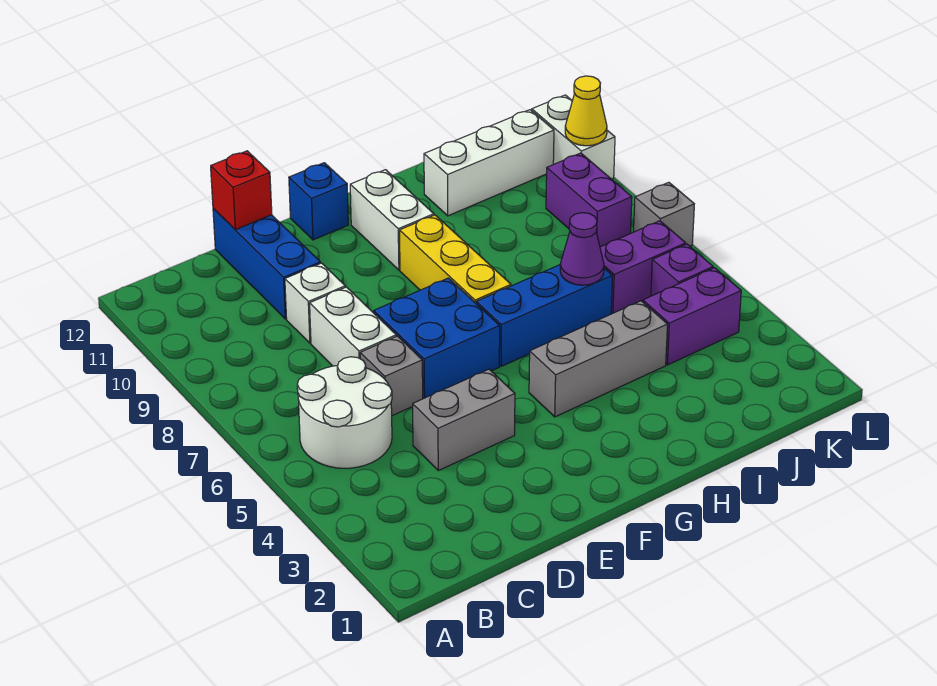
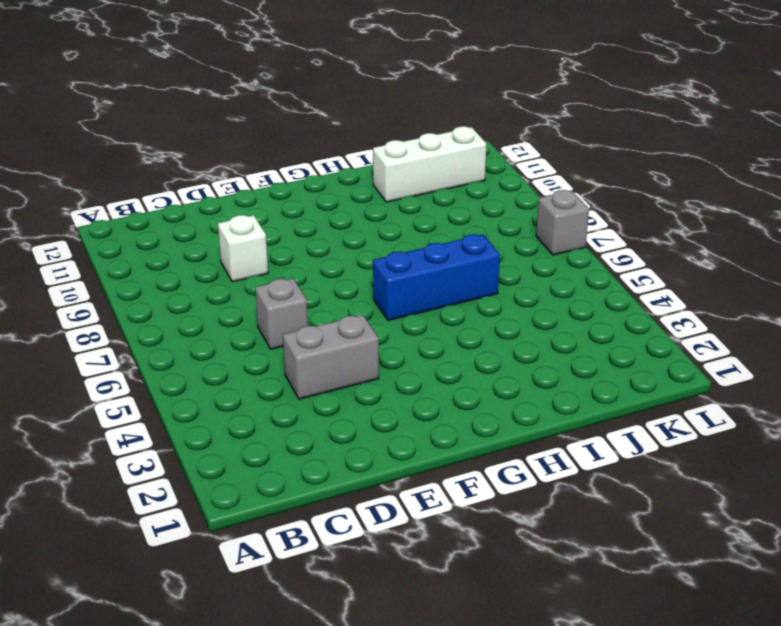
none -> white round brick B5:C6 level 1
none -> white brick D7:D8 level 1
none -> blue brick D10:D12 level 1

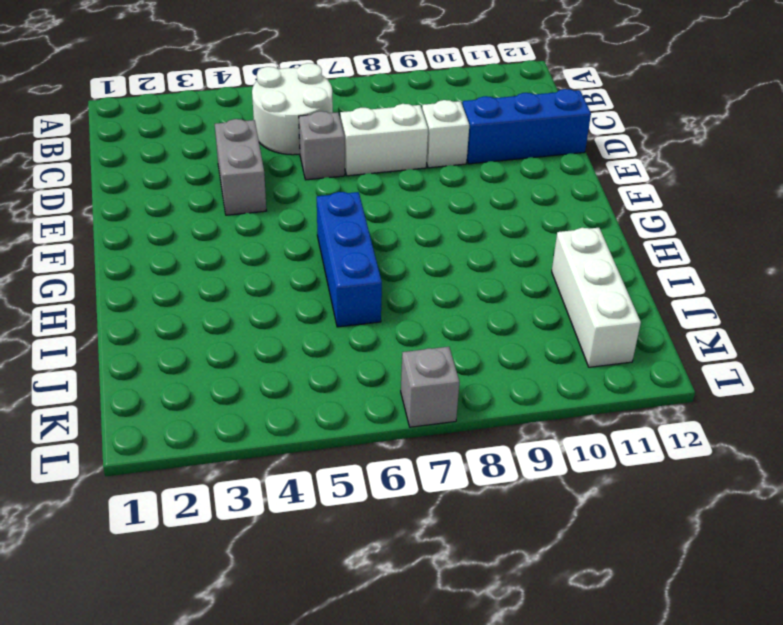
none -> blue brick E6:F7 level 1
none -> blue brick F12 level 1
none -> grey brick G4:I4 level 1

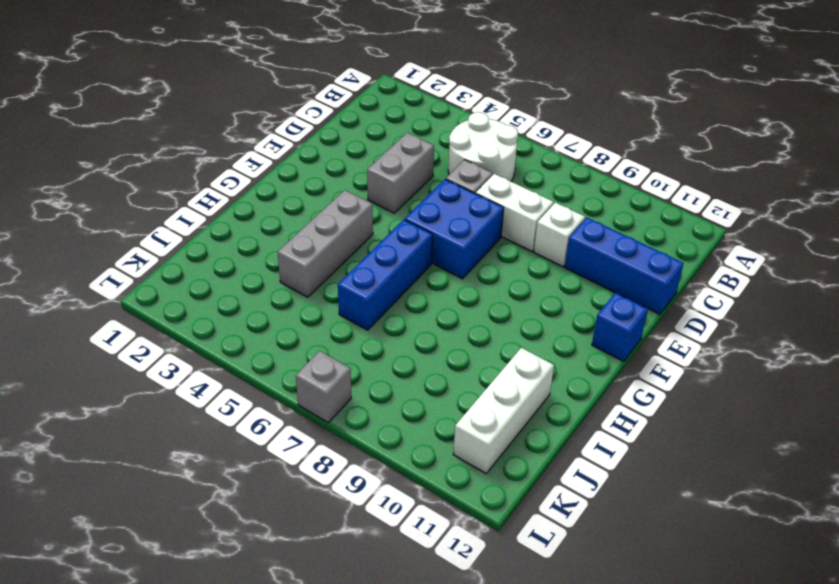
none -> yellow brick G7:G9 level 1
none -> white brick G10:G11 level 1
none -> purple brick J4:K4 level 1

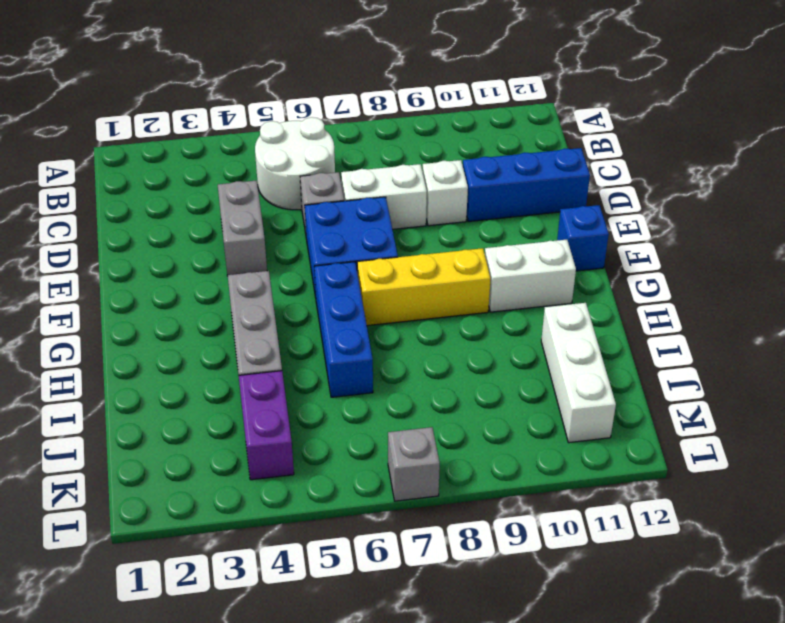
none -> purple brick J6:K6 level 1
none -> purple brick K5 level 1
none -> purple brick K8:K9 level 1

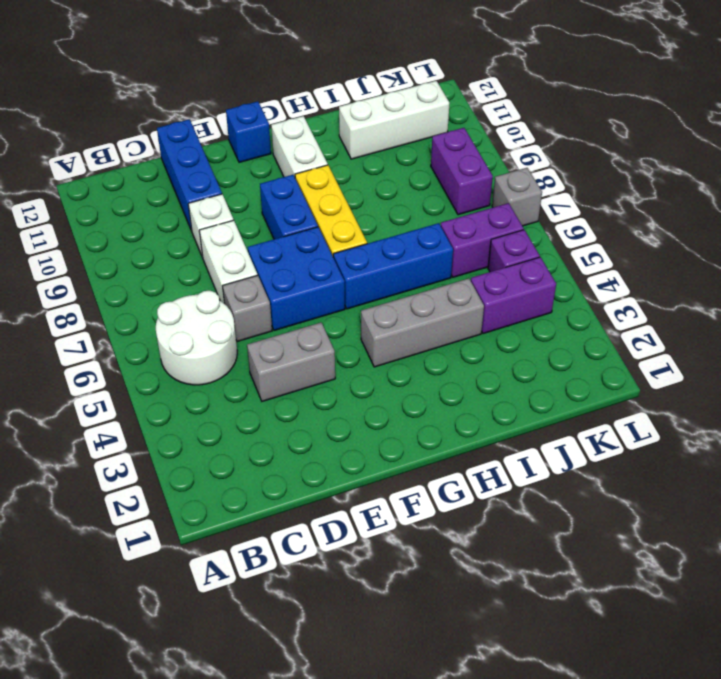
blue brick F8:F9 level 1 -> none
none -> white brick L10:L11 level 1
none -> red brick D12 level 2
none -> purple cone I6 level 2

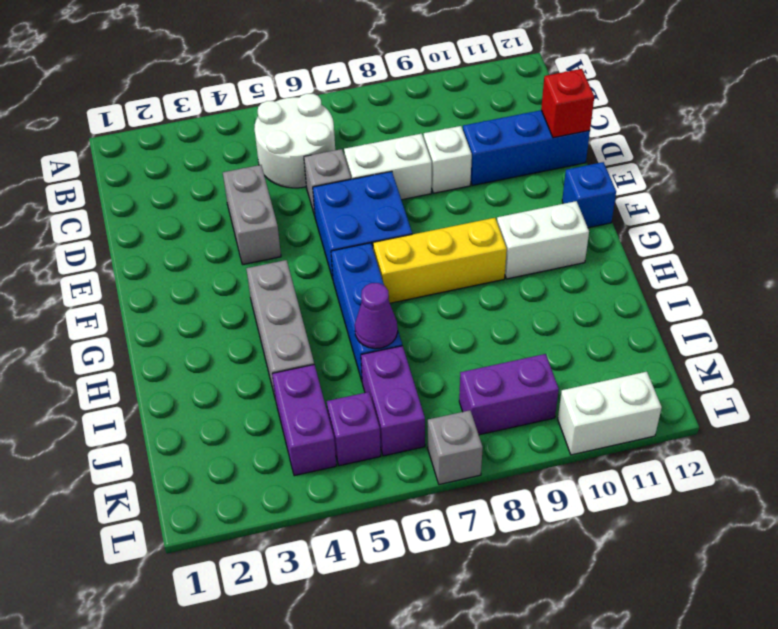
none -> white brick I11:K11 level 1
none -> yellow cone L10 level 2

